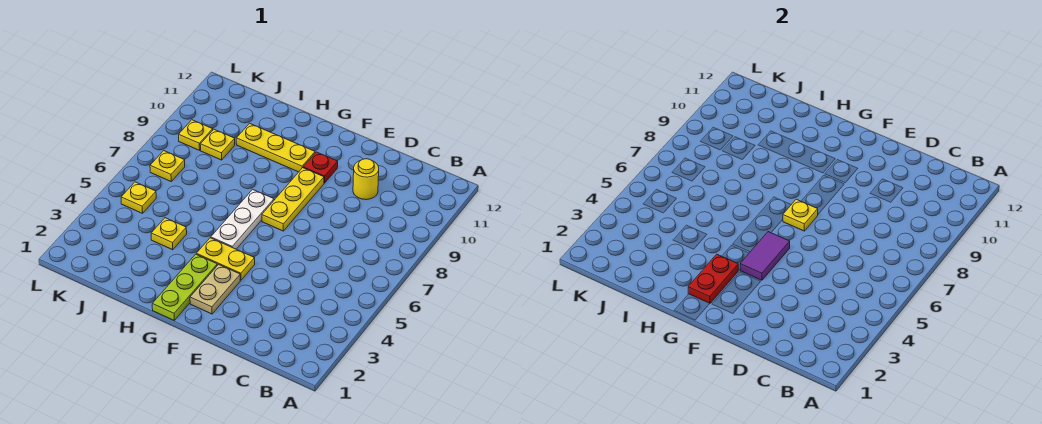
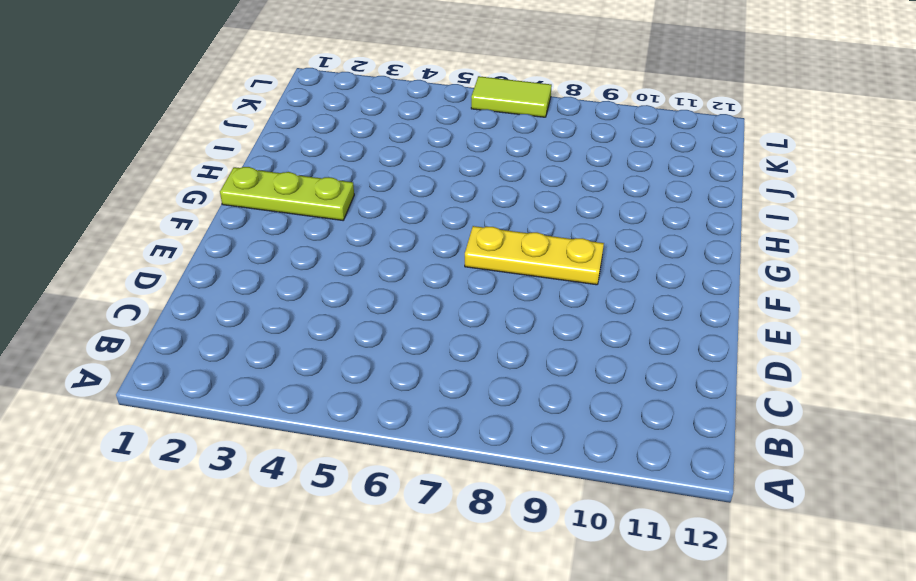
lime tile L6:L7 level 1 -> none
none -> yellow round brick D10 level 1
none -> tan plate F2:F3 level 1
none -> yellow plate F4:G4 level 1

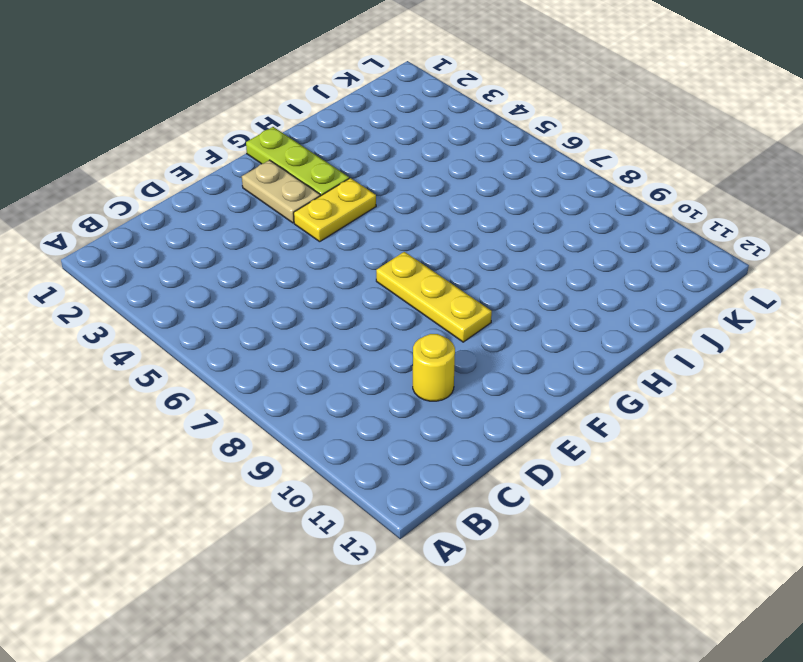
none -> red plate F10 level 1
none -> white plate G5:G7 level 1
none -> yellow plate G10:I10 level 1

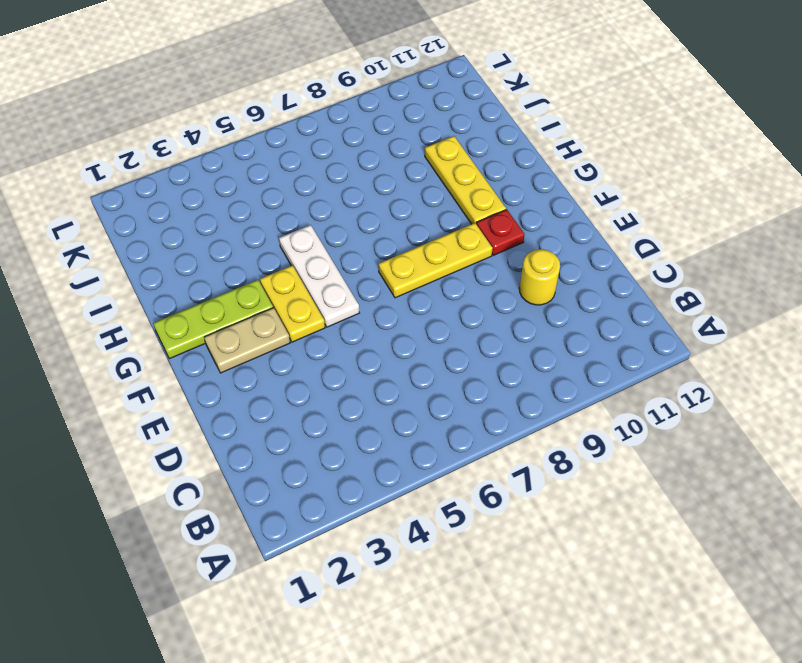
white plate F5:H5 level 1 -> white plate G5:G7 level 1
none -> yellow plate I4 level 1
none -> yellow plate J9 level 1
none -> yellow plate K5 level 1

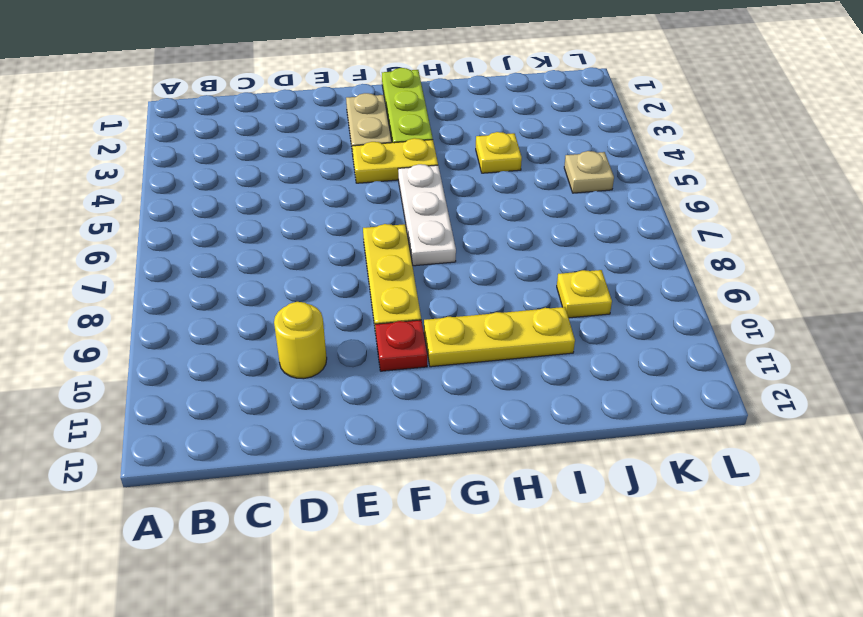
tan plate K5 level 1 -> yellow plate K5 level 1
none -> yellow plate K7 level 1
none -> yellow plate K9 level 1
none -> purple tile F4:F5 level 2

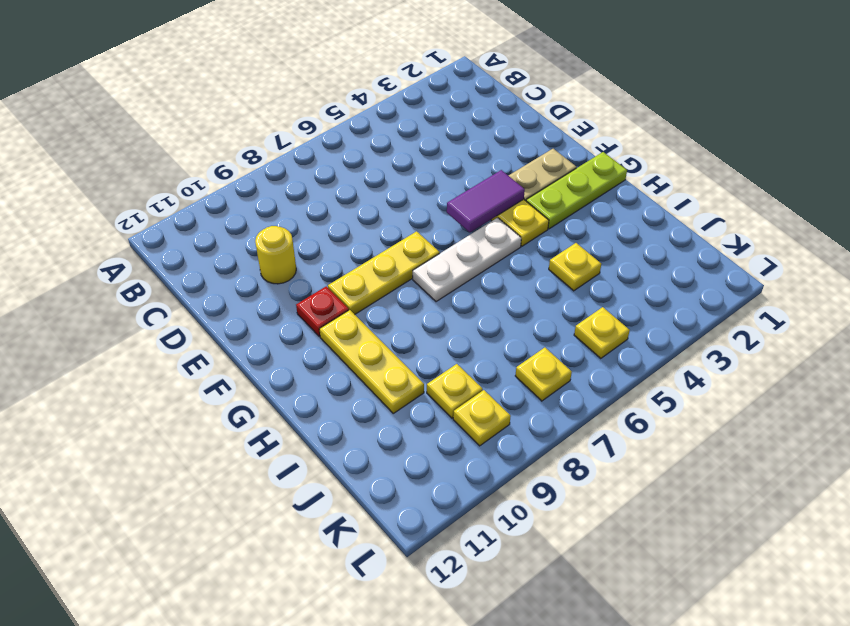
none -> yellow plate F7 level 2
none -> red plate G2:G3 level 2

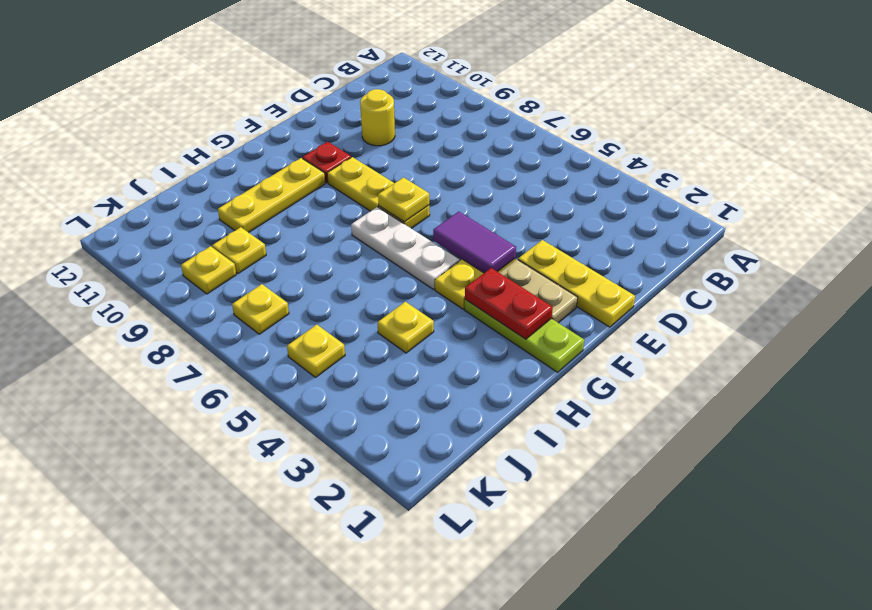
yellow plate E1:E3 level 1 -> none

